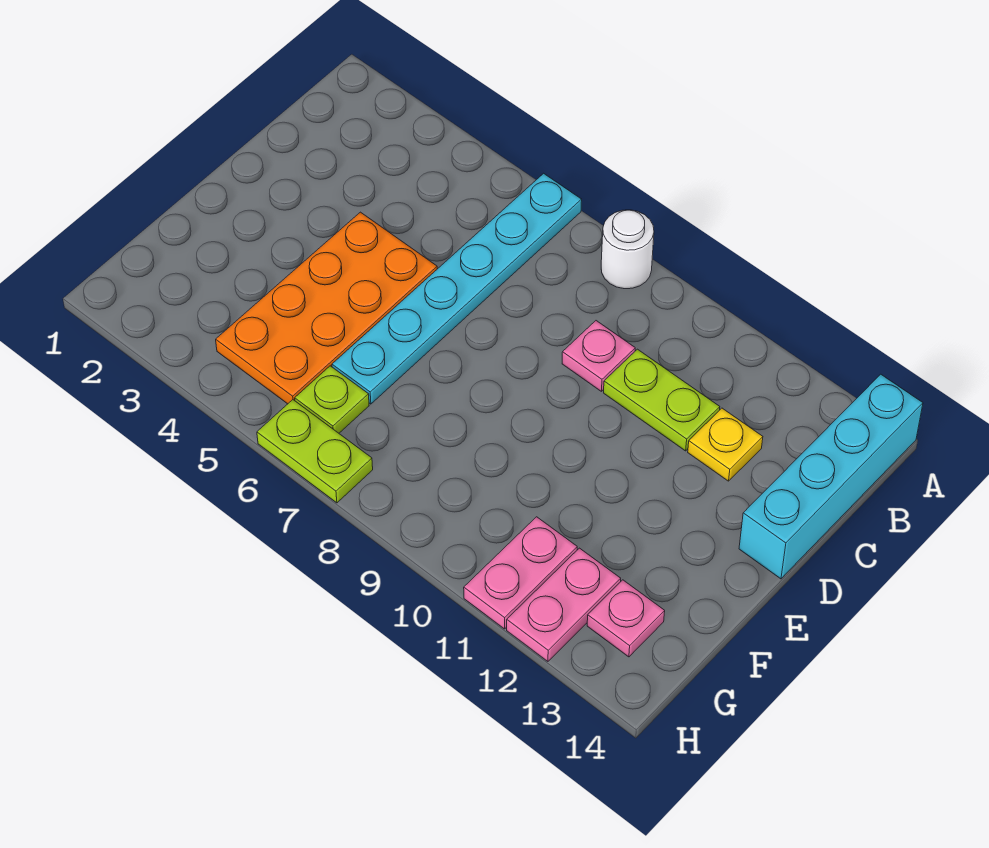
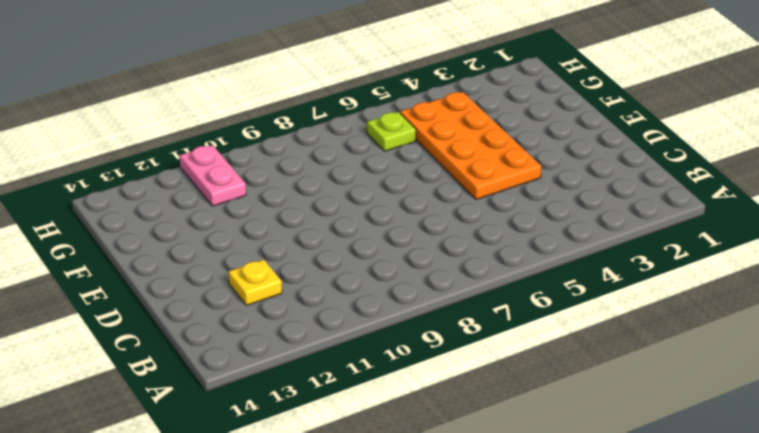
none -> cyan plate A6:F6 level 1
none -> white round brick A8 level 1
none -> cyan brick A14:D14 level 1

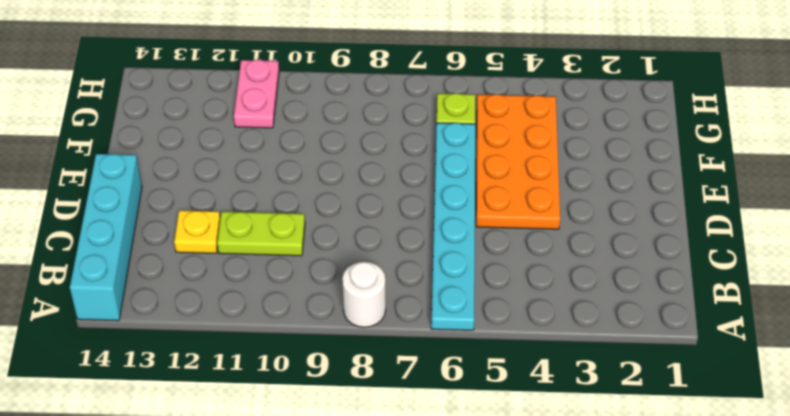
none -> pink plate C9 level 1
none -> pink plate G12:H12 level 1
none -> pink plate G13 level 1

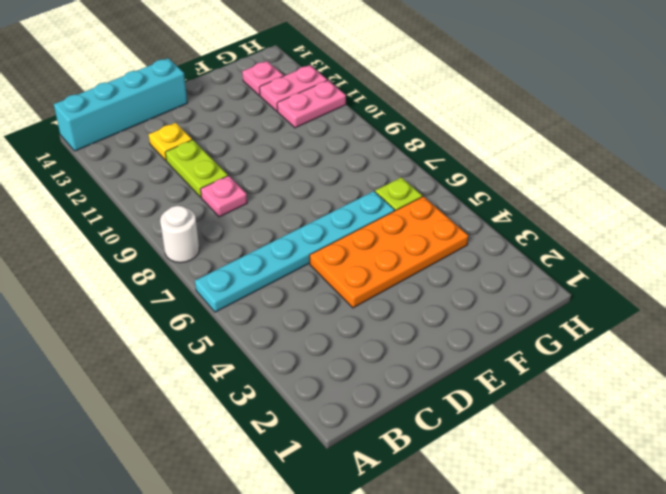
none -> lime plate H6:H7 level 1

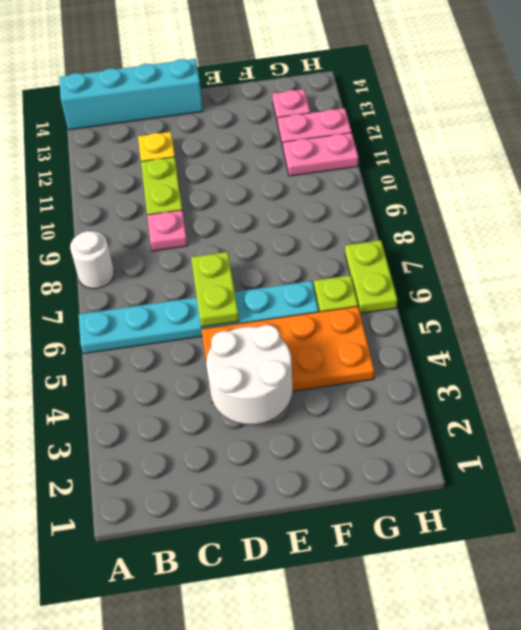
white round brick D3:E4 level 2 -> none
lime plate D6:D7 level 2 -> none

